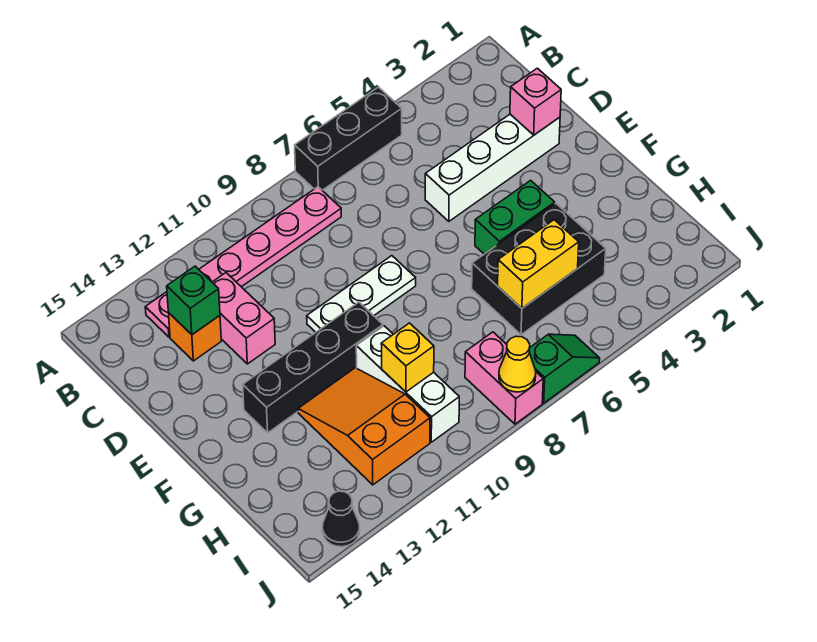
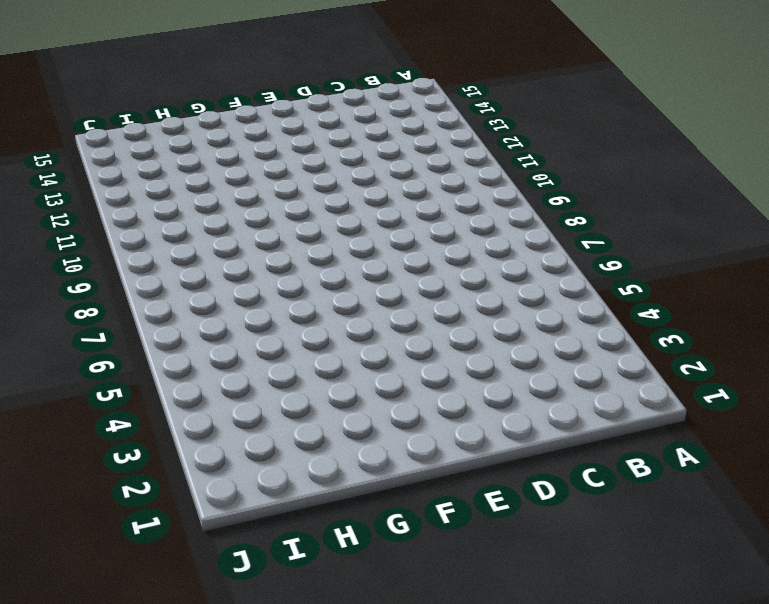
none -> black brick A5:A7 level 1
none -> pink plate B8:B13 level 1
none -> pink brick C12:D12 level 1

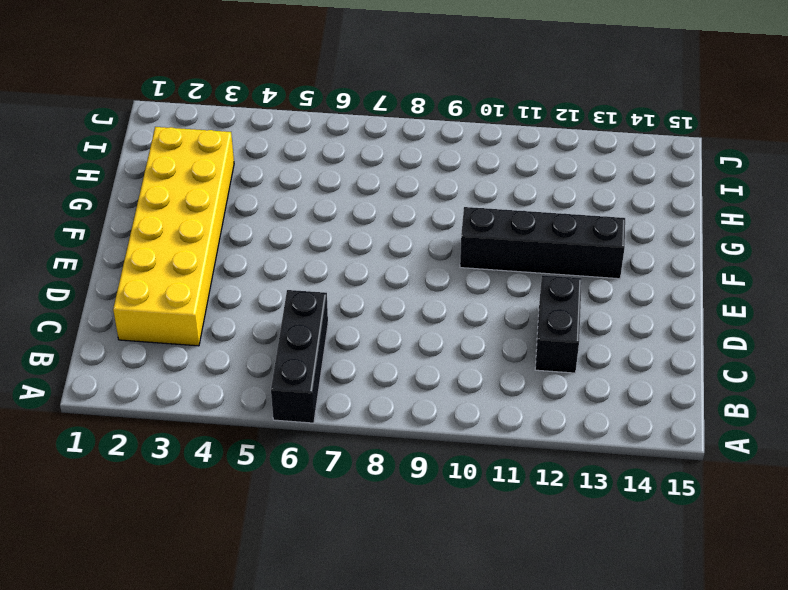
black brick A6:C6 level 1 -> black brick A5:A7 level 1
yellow brick C2:H3 level 1 -> white brick D2:D5 level 1
black brick C12:D12 level 1 -> pink brick C12:D12 level 1
none -> pink plate B8:B13 level 1
none -> orange brick C13 level 1
none -> white plate E8:E10 level 1

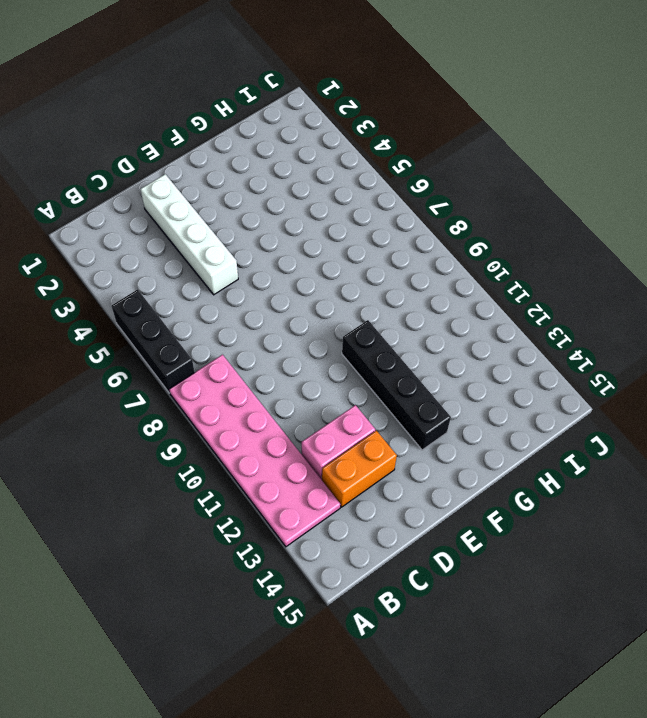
pink plate A8:B13 level 1 -> pink plate B8:B13 level 1
orange brick C13:D13 level 1 -> orange brick C13 level 1
none -> white plate E8:E10 level 1
none -> green brick F4:F5 level 1
none -> black brick G4:H6 level 1

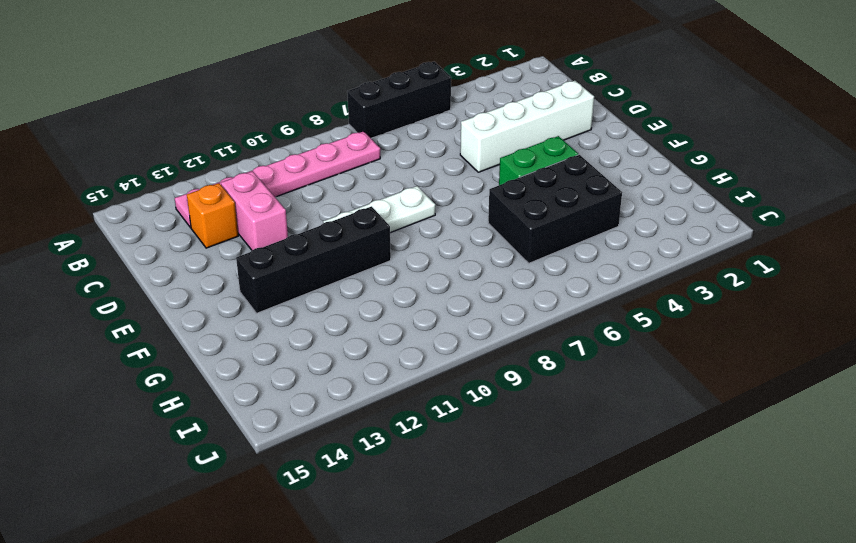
none -> white brick G10:I10 level 1
none -> orange slope G11:I12 level 1 top I
none -> pink brick I8:J8 level 1

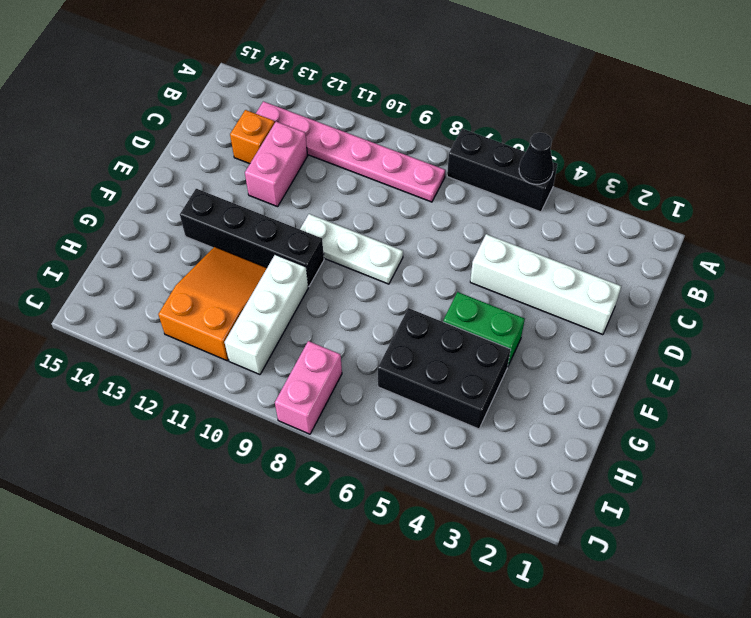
black cone A5 level 2 -> black cone J14 level 1
none -> green slope J6:J7 level 1 top 7
none -> green brick C13 level 2
none -> pink brick D2 level 2

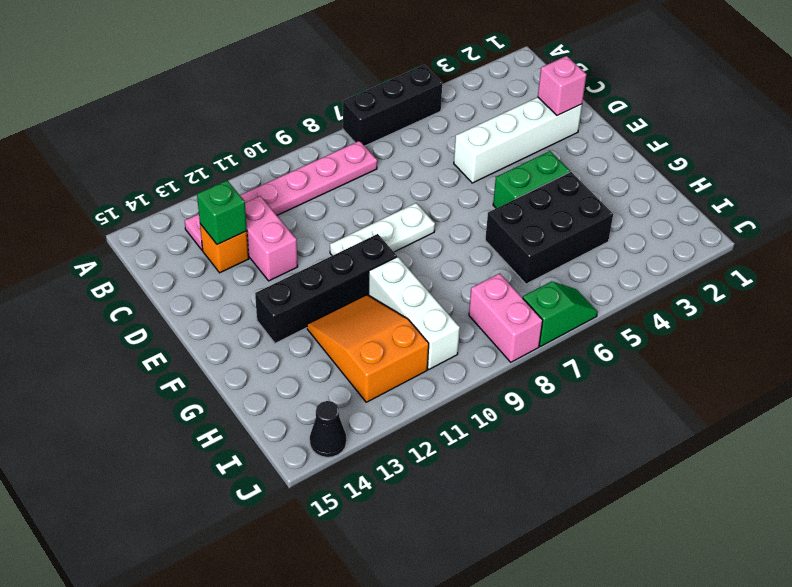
none -> yellow brick H5:H6 level 2
none -> yellow brick H10 level 2
none -> yellow cone J8 level 2

